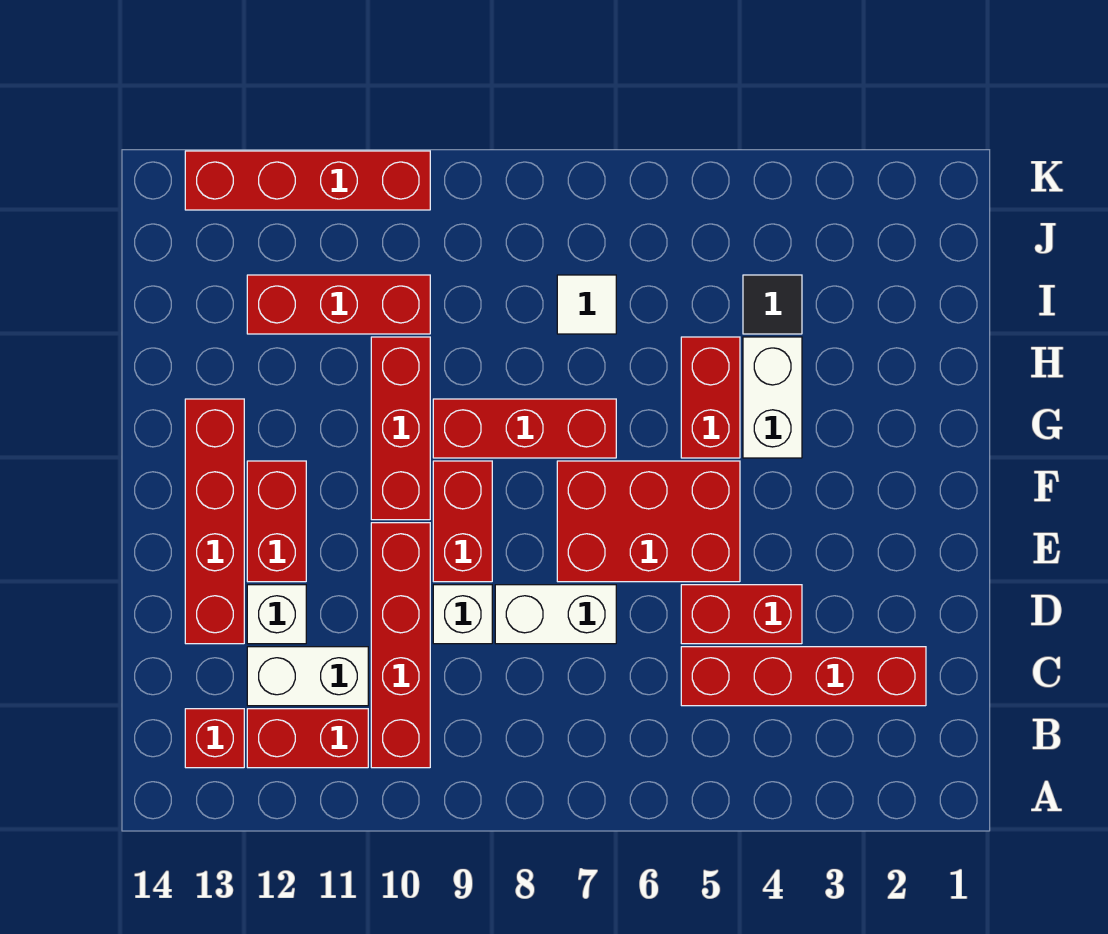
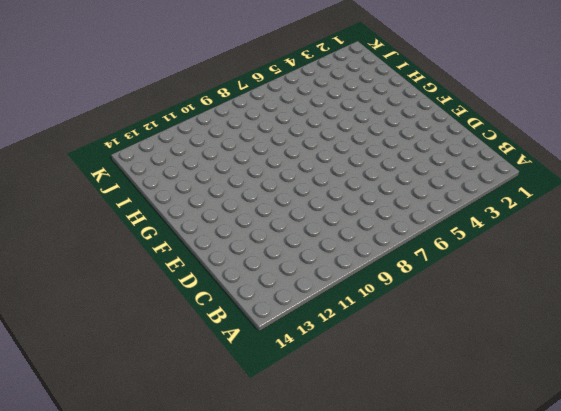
none -> red brick B10:E10 level 1
none -> red brick B11:B12 level 1
none -> red brick B13 level 1

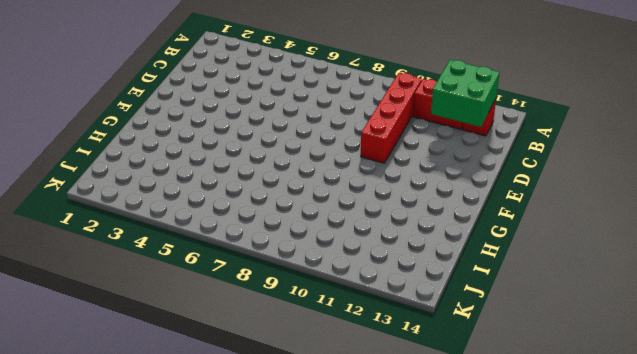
green brick B12:C13 level 2 -> none
none -> red brick C2:C5 level 1
none -> white brick C11:C12 level 1
none -> red brick D4:D5 level 1

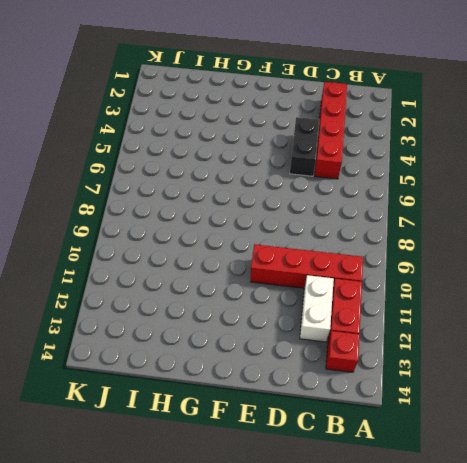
black brick D4:D5 level 1 -> red brick D4:D5 level 1
none -> white brick D7:D8 level 1
none -> white brick D9 level 1
none -> white brick D12 level 1

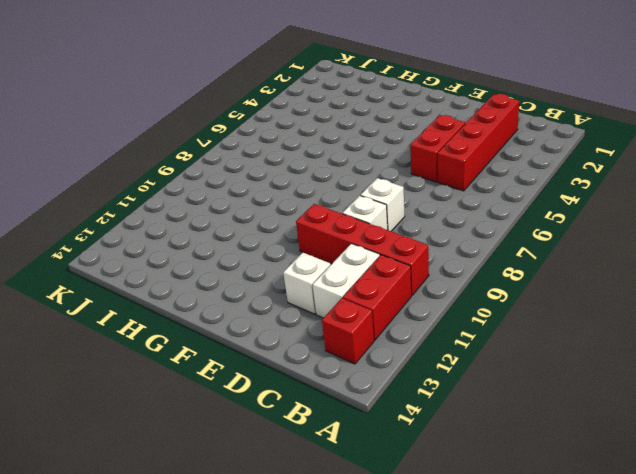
white brick D8 level 1 -> white brick D7:D8 level 1
none -> red brick D13:G13 level 1
none -> red brick E5:F7 level 1
none -> red brick E9:F9 level 1

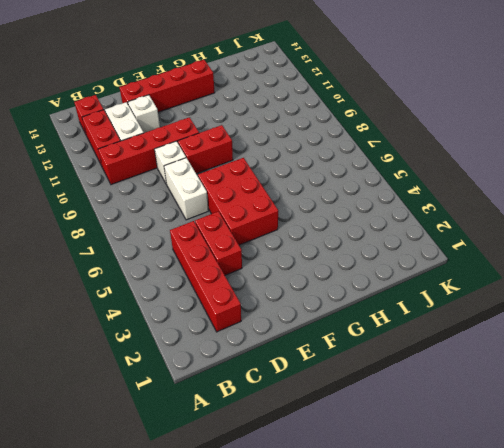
none -> red brick E12:F12 level 1
none -> red brick F10:H10 level 1
none -> white brick G4:H4 level 1

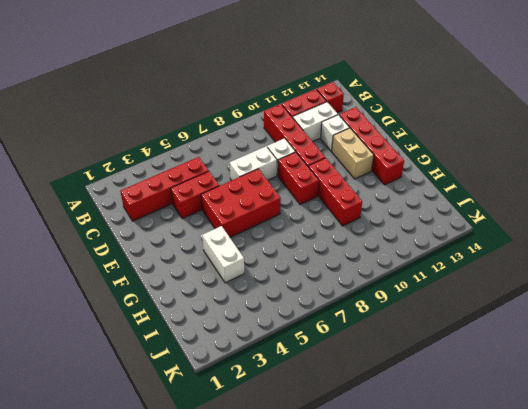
tan brick E12:F12 level 1 -> red brick E12:F12 level 1
none -> red brick G5:H5 level 1
none -> red brick G7:G9 level 1
none -> black tile I4 level 1

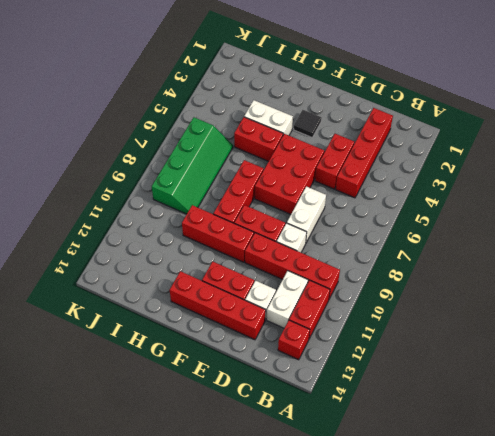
black tile F3 level 1 -> black tile I4 level 1
green slope I6:J9 level 1 top J -> white tile I7 level 1
none -> red brick I10:I12 level 1
none -> red brick K10:K13 level 1

